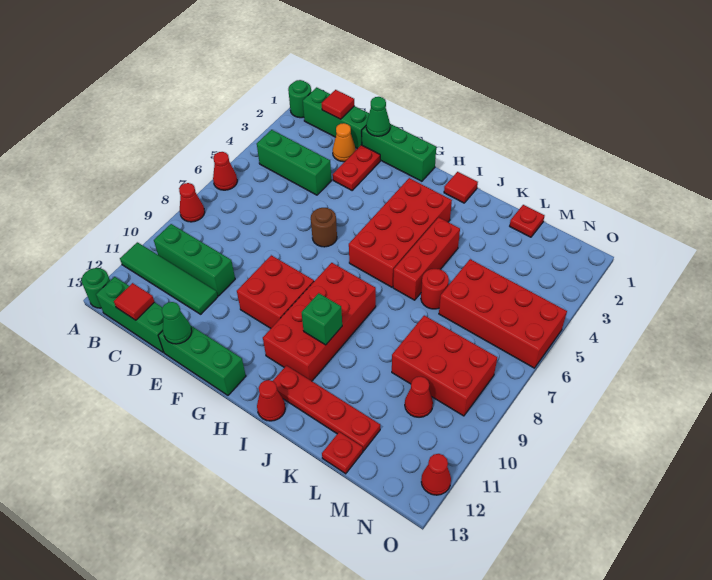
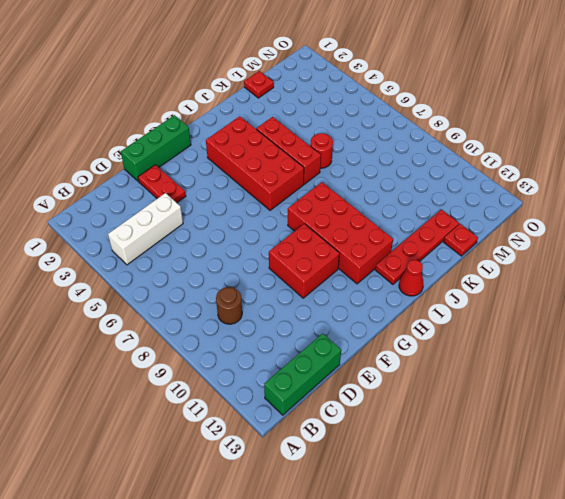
white brick B4:D4 level 1 -> green brick B4:D4 level 1
brown round brick C9 level 1 -> brown round brick F6 level 1
none -> green round brick A1 level 1
none -> red cone A6 level 1
none -> red cone A8 level 1
none -> green tile A11:D11 level 1

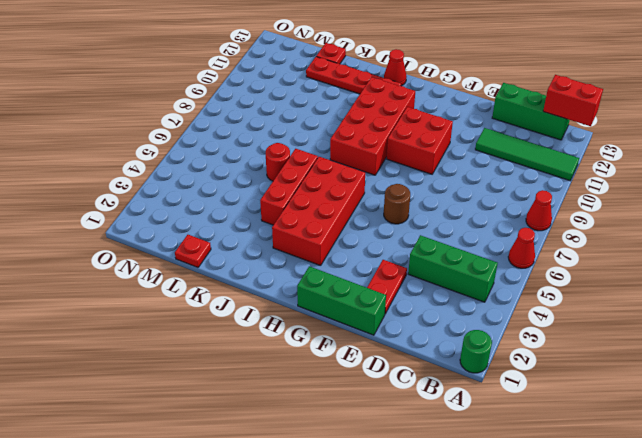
red brick A13:B13 level 2 -> none
none -> green round brick A13 level 1
none -> green brick B1:D1 level 1
none -> green brick B10:D10 level 1
none -> orange cone D2 level 1

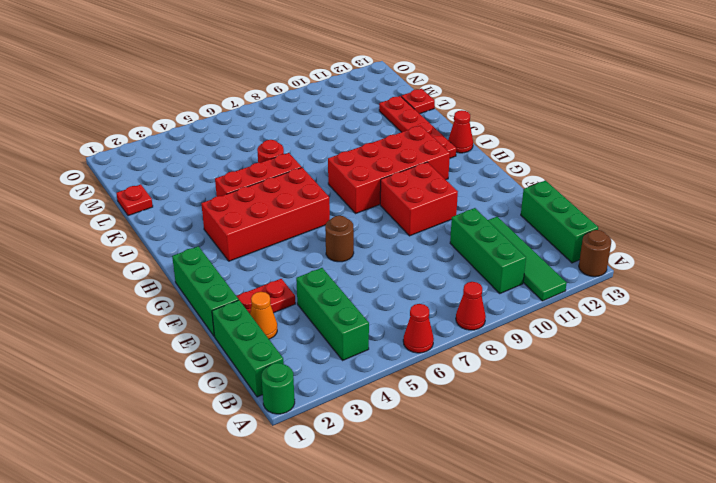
brown round brick A13 level 1 -> green round brick A13 level 1
none -> green brick E13:G13 level 1
none -> red tile I1 level 1
none -> red brick L5:O6 level 1
none -> red brick L8:N9 level 1

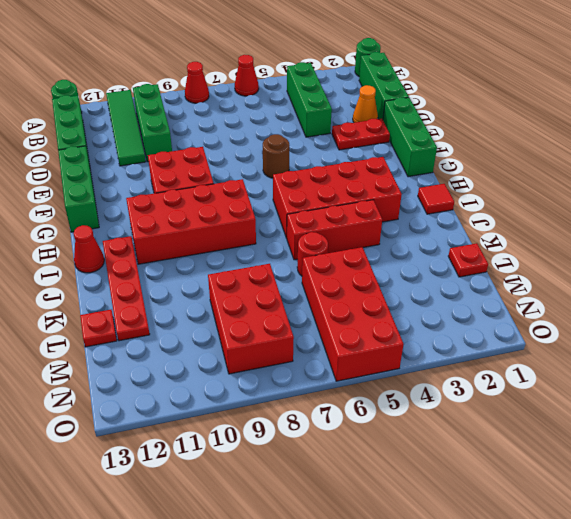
none -> red cone M10 level 1
none -> red cone O12 level 1
none -> red tile C1 level 2
none -> red tile C13 level 2

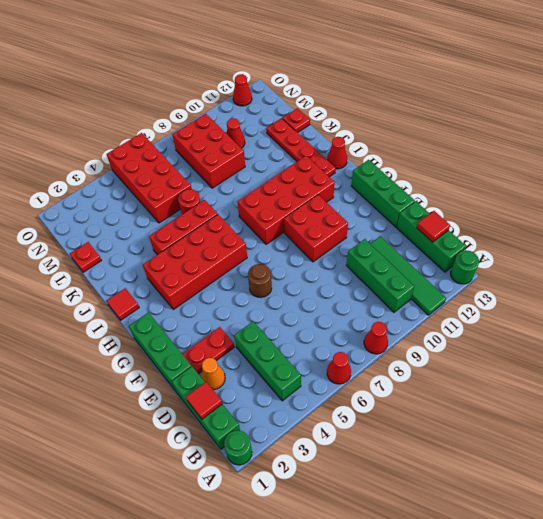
none -> green cone E1 level 2
none -> green cone E13 level 2
none -> green brick I10 level 2

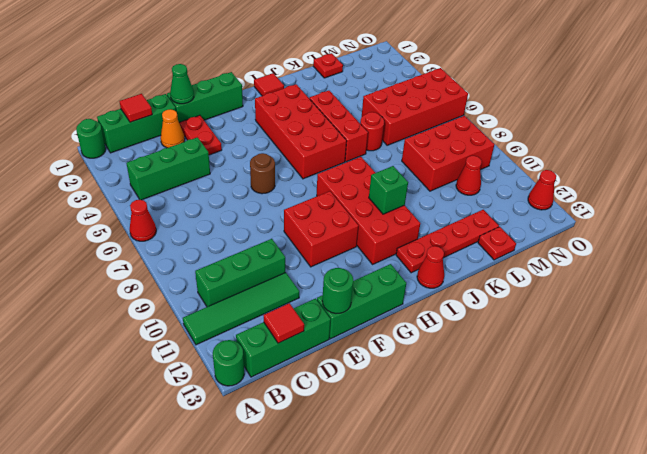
green round brick E13 level 2 -> green cone E13 level 2
none -> red cone A8 level 1

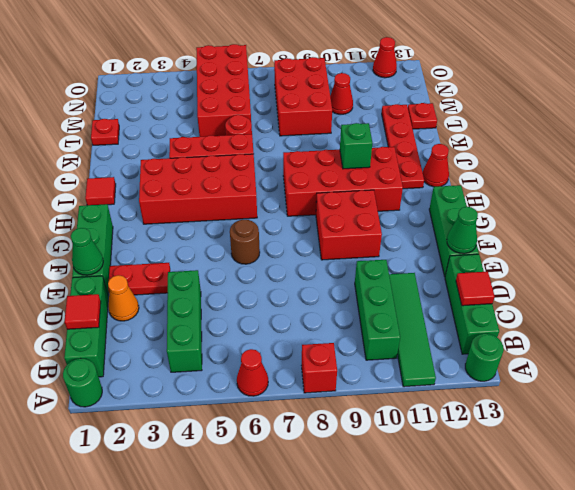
red brick A8 level 1 -> red cone A8 level 1

